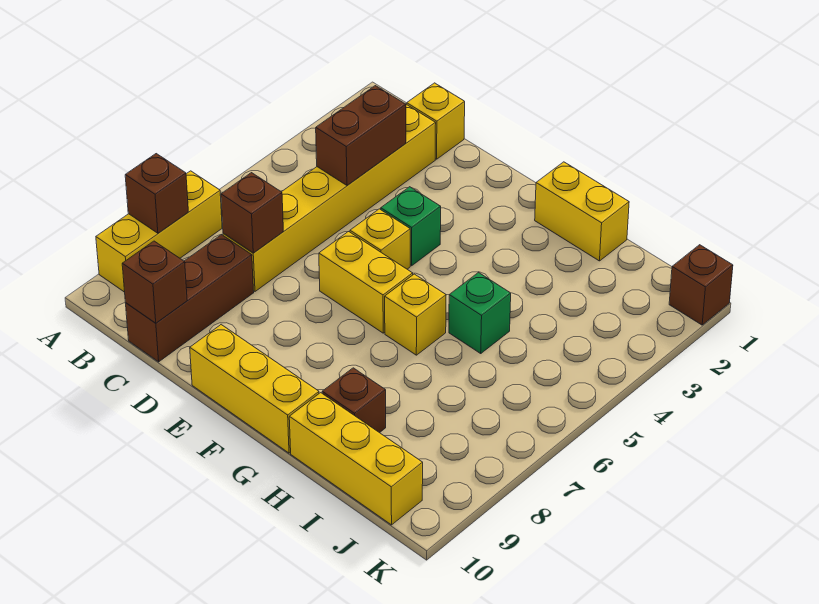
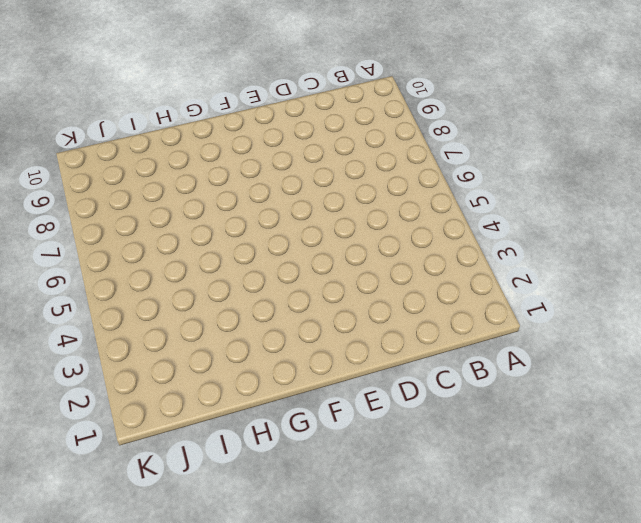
none -> yellow brick A7:A9 level 1
none -> yellow brick C1 level 1
none -> yellow brick C2:C7 level 1

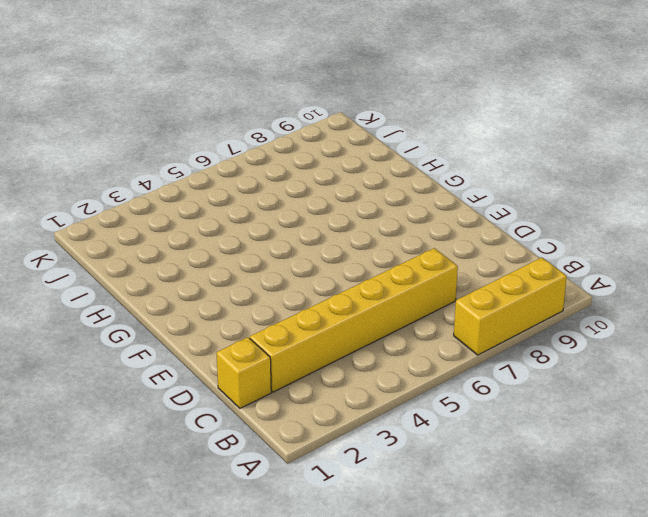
none -> brown brick C8:C10 level 1
none -> green brick E4 level 1
none -> yellow brick E5 level 1

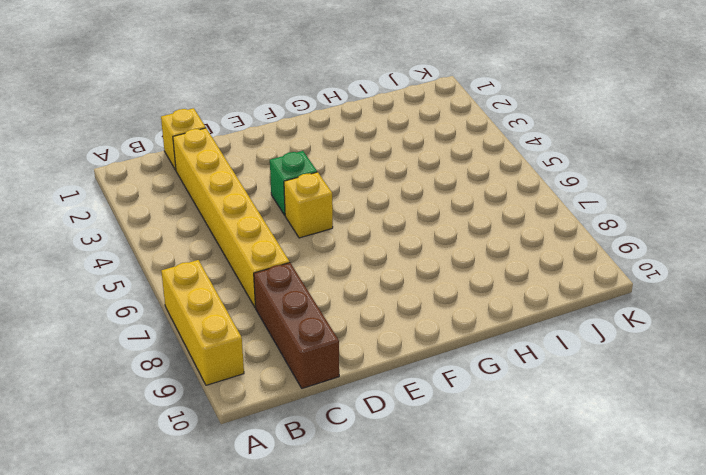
none -> yellow brick E6:F6 level 1
none -> yellow brick E10:G10 level 1
none -> yellow brick G1:H1 level 1

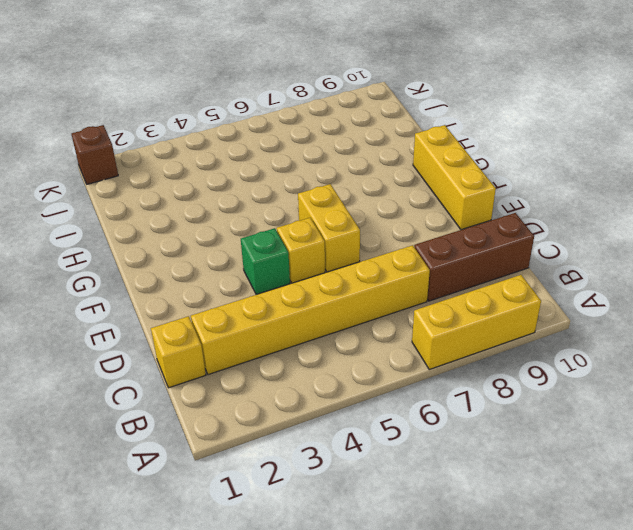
none -> yellow brick G1:H1 level 1
none -> yellow brick G6 level 1
none -> green brick H5 level 1

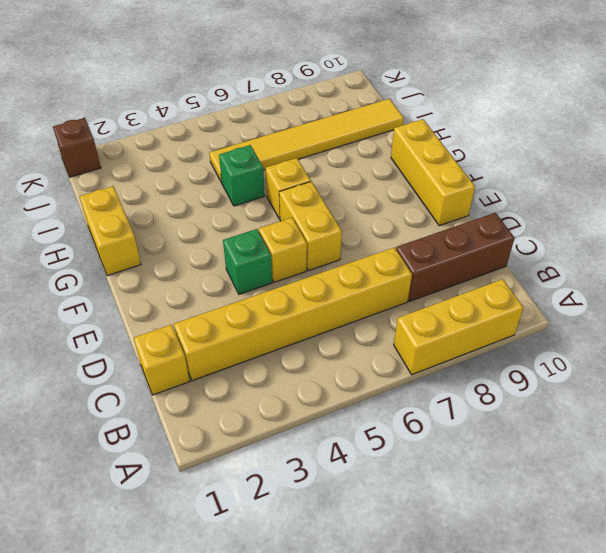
yellow tile I5:I10 level 1 -> yellow brick H10:J10 level 1
none -> brown brick H9 level 1
none -> brown brick A8 level 2
none -> brown brick C3:C4 level 2

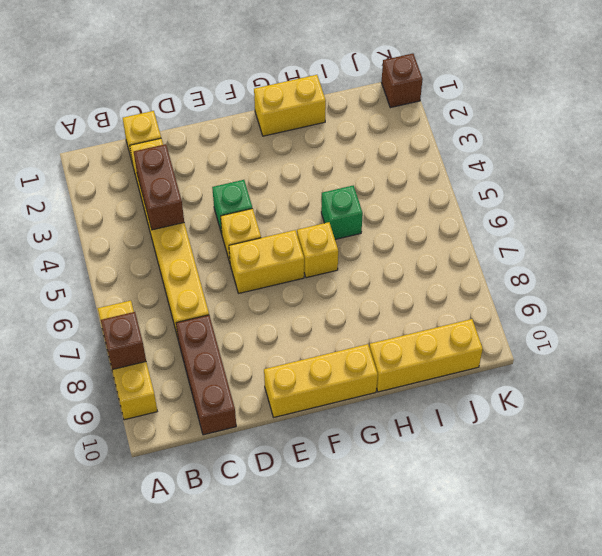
none -> brown brick H9 level 1
none -> brown brick C7 level 2
none -> brown brick C10 level 2

